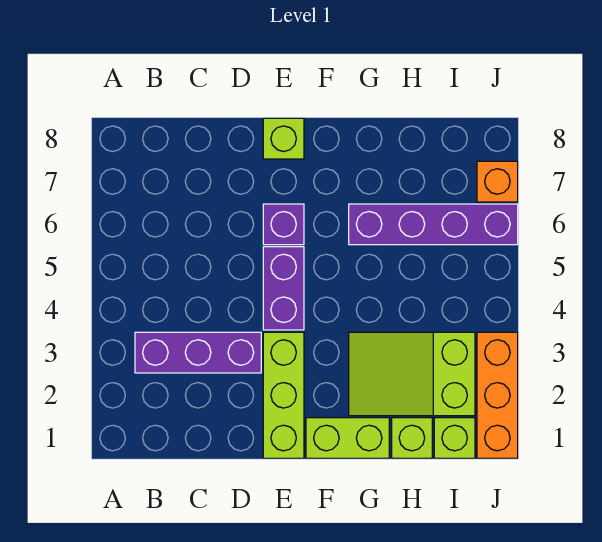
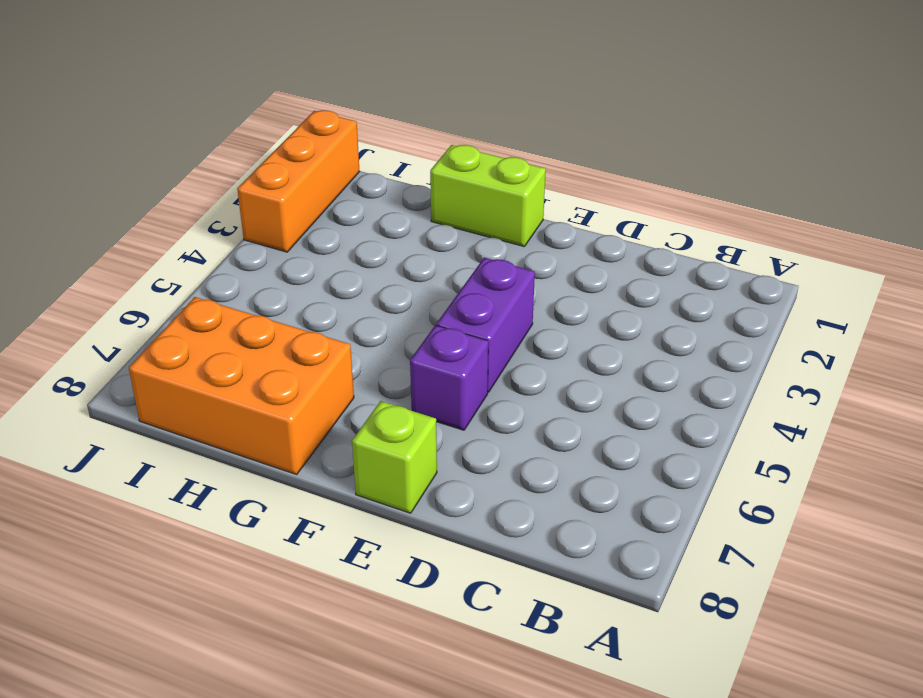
orange brick G7:I8 level 1 -> none
none -> purple brick B3:D3 level 1
none -> lime brick E1:E3 level 1
none -> lime slope G2:I3 level 1 top I

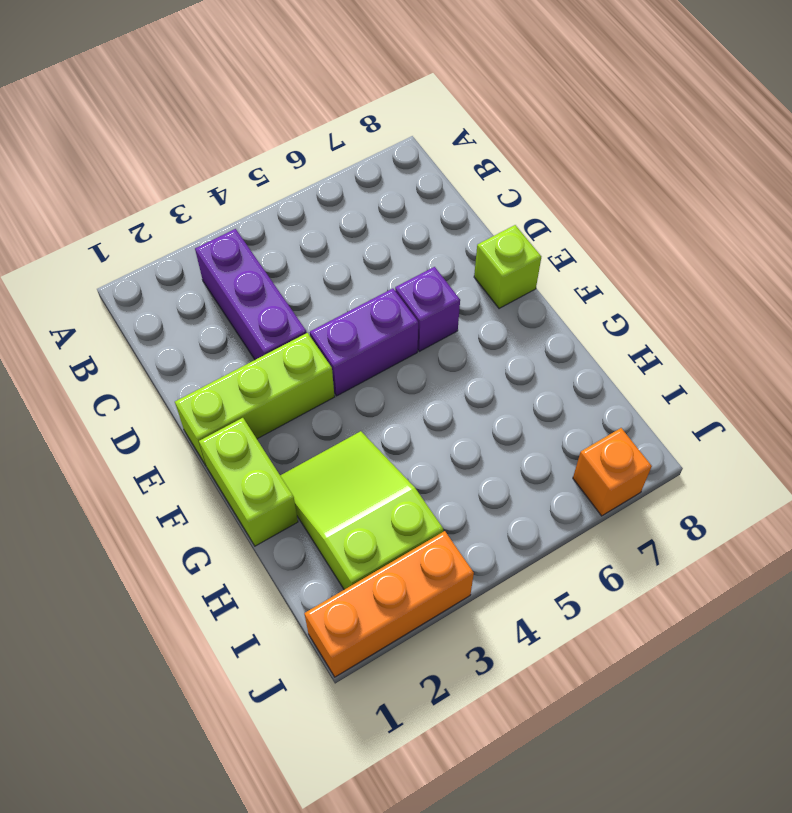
none -> purple brick G6:J6 level 1
none -> lime brick H1 level 1
none -> lime brick I1 level 1

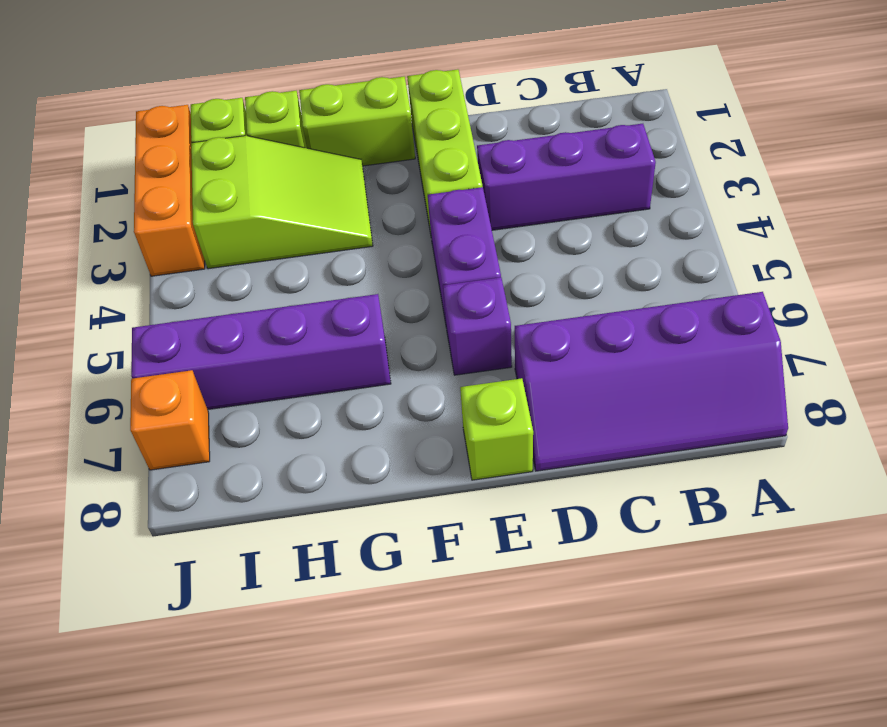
purple slope A7:D8 level 1 top 7 -> none

